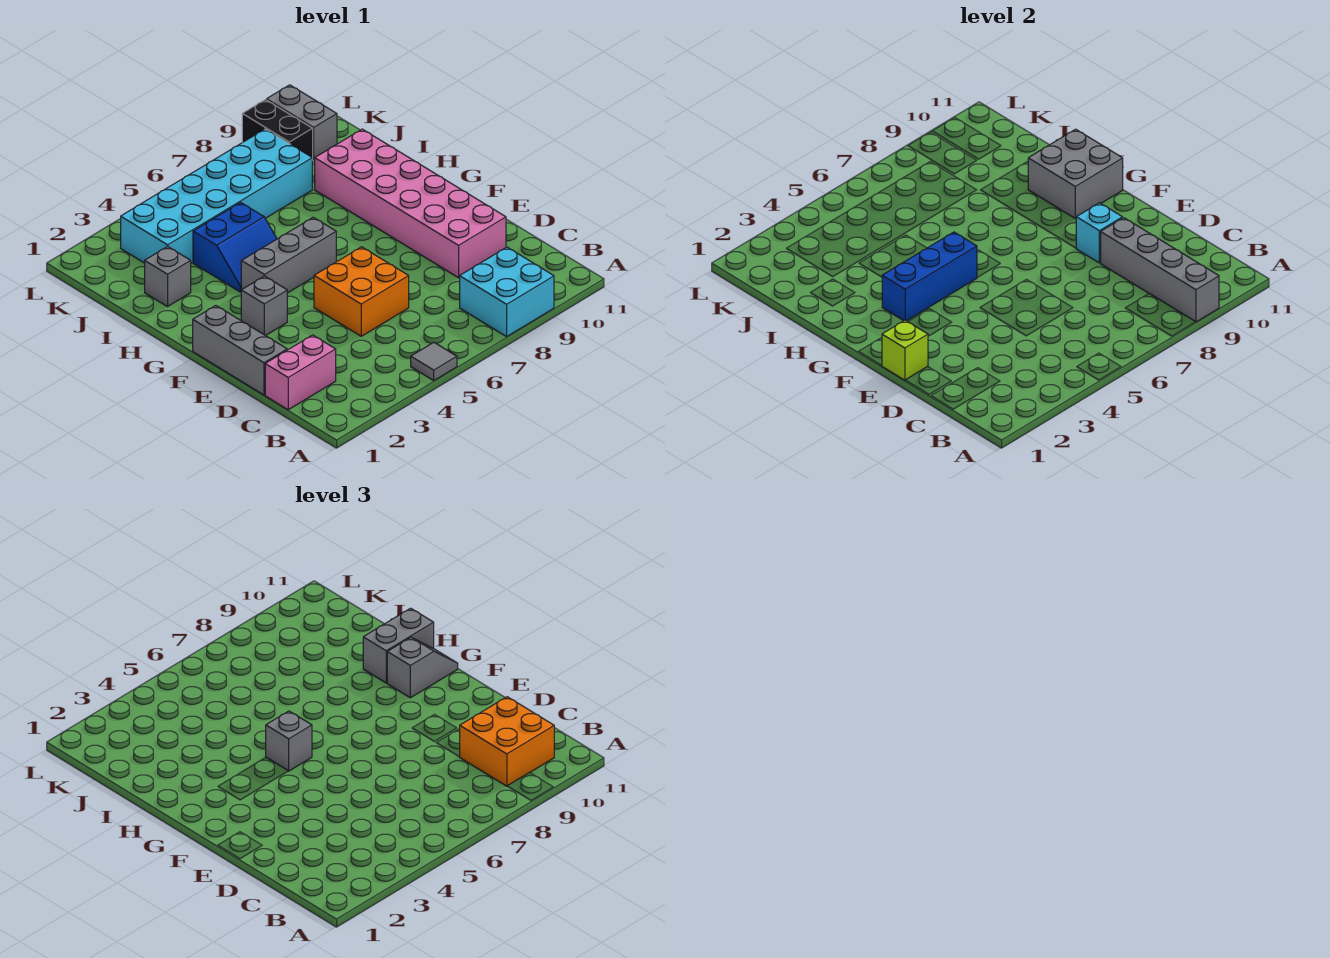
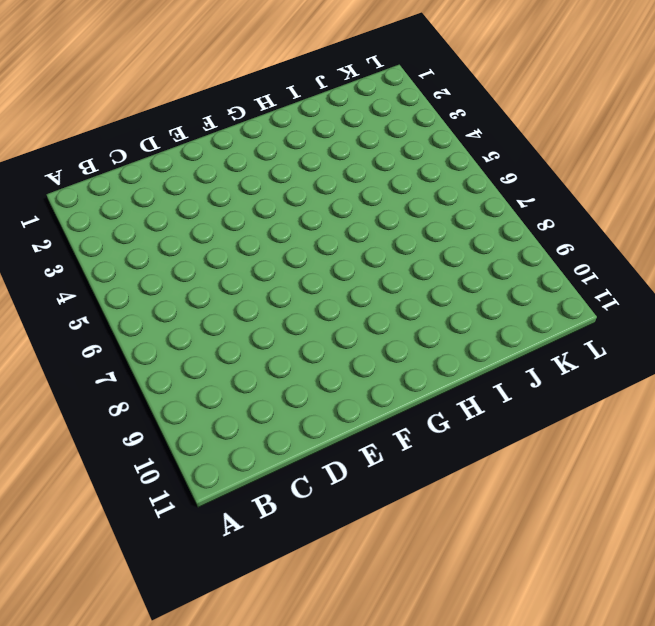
none -> grey tile A5 level 1
none -> cyan brick A8:B9 level 1
none -> pink brick C1:C2 level 1

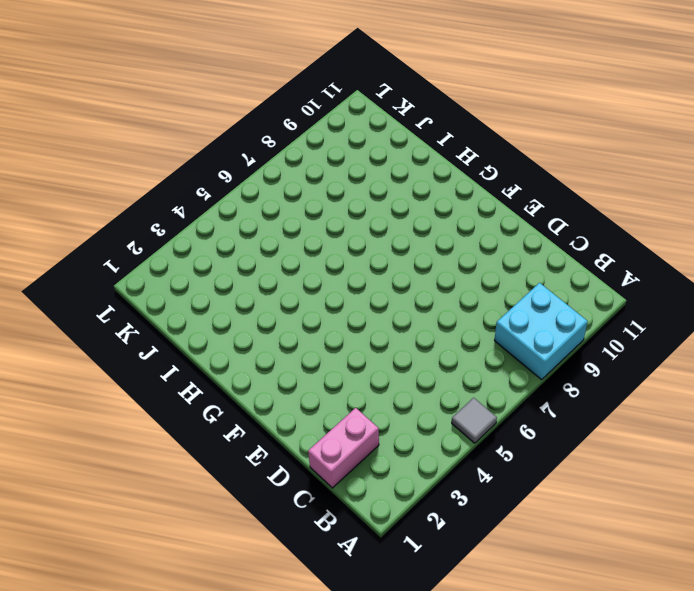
none -> grey brick D1:F1 level 1
none -> orange brick D5:E6 level 1
none -> pink brick D9:I10 level 1

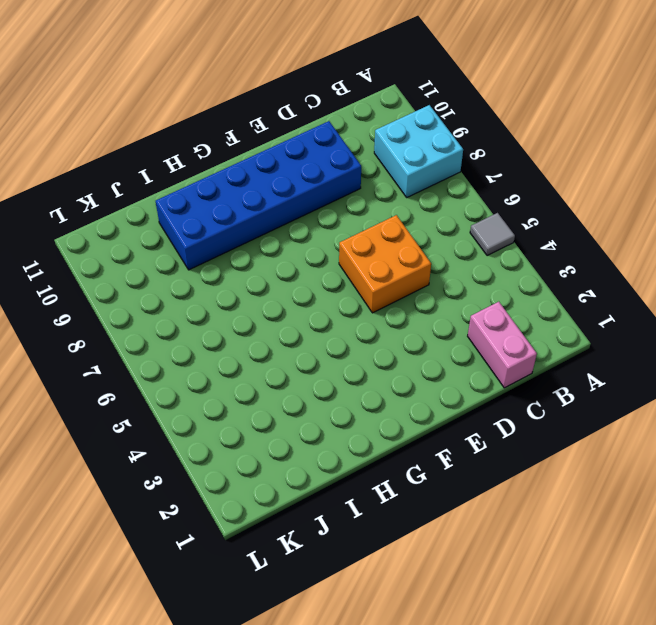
blue brick D9:I10 level 1 -> pink brick D9:I10 level 1
none -> grey brick D1:F1 level 1
none -> grey brick F3 level 1
none -> grey brick G4:G6 level 1

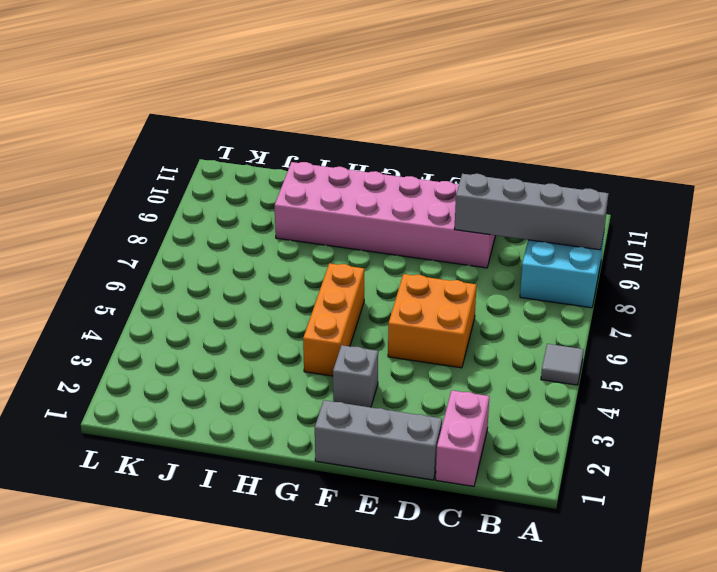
orange brick G4:G6 level 1 -> grey brick G4:G6 level 1
none -> blue slope H4:I5 level 1 top I
none -> grey brick I2 level 1
none -> cyan brick J3:K8 level 1

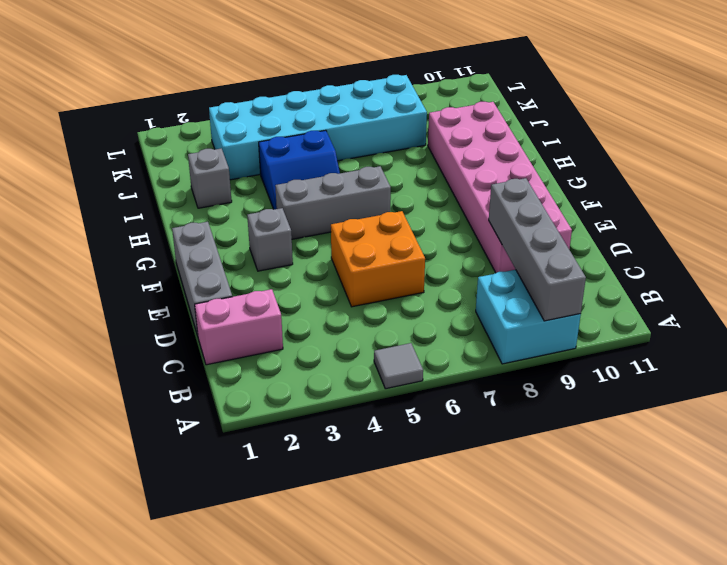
none -> black brick K9:L9 level 1
none -> grey brick K10:L10 level 1
none -> lime brick E1 level 2

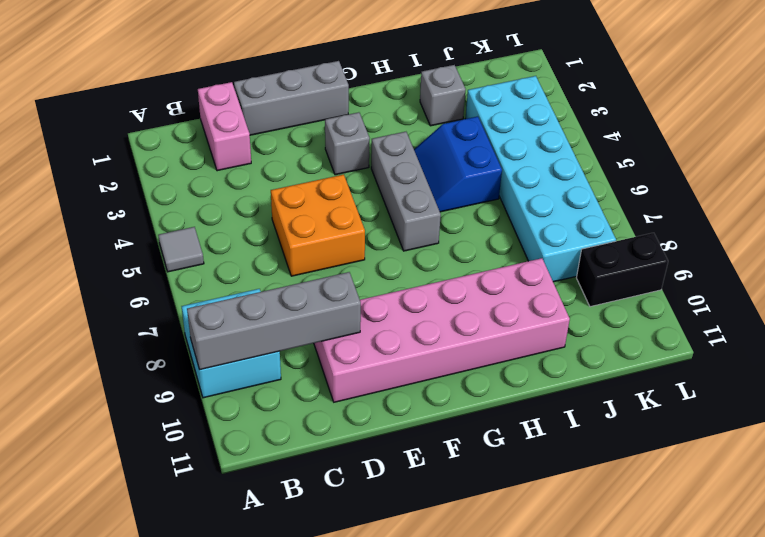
none -> grey brick K10:L10 level 1
none -> lime brick E1 level 2
none -> cyan brick E9 level 2

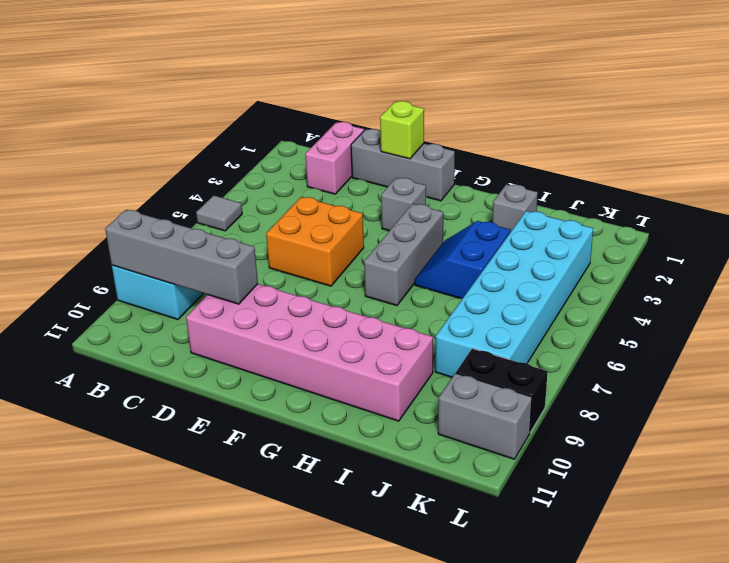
none -> cyan brick E9 level 2
none -> blue brick G3:G5 level 2
none -> grey brick G10:H11 level 2

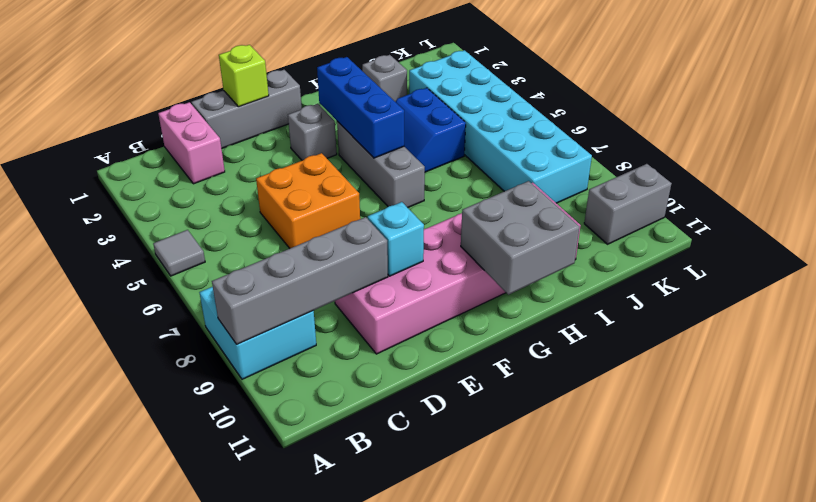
none -> black brick K9:L9 level 1
none -> orange brick B9:C10 level 3
none -> grey brick G5 level 3

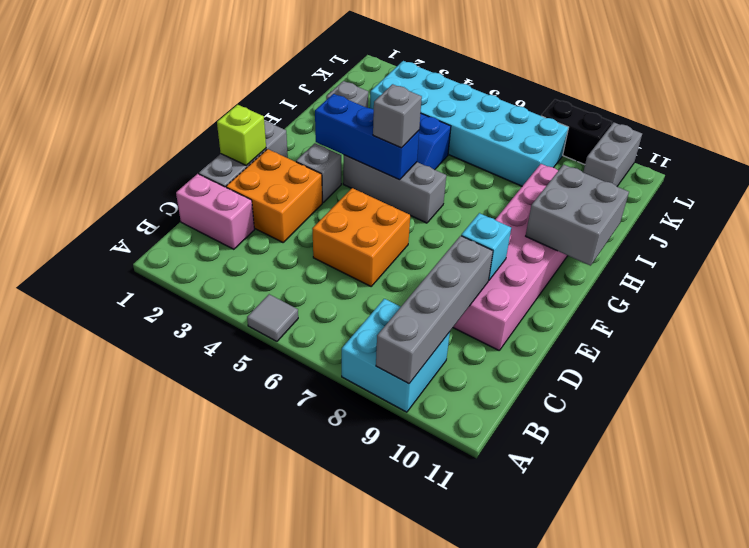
orange brick D2:E3 level 1 -> orange brick B9:C10 level 3
black brick L8:L9 level 1 -> black brick K9:L9 level 1
none -> grey slope G10:G11 level 3 top 10
none -> grey brick H10:H11 level 3

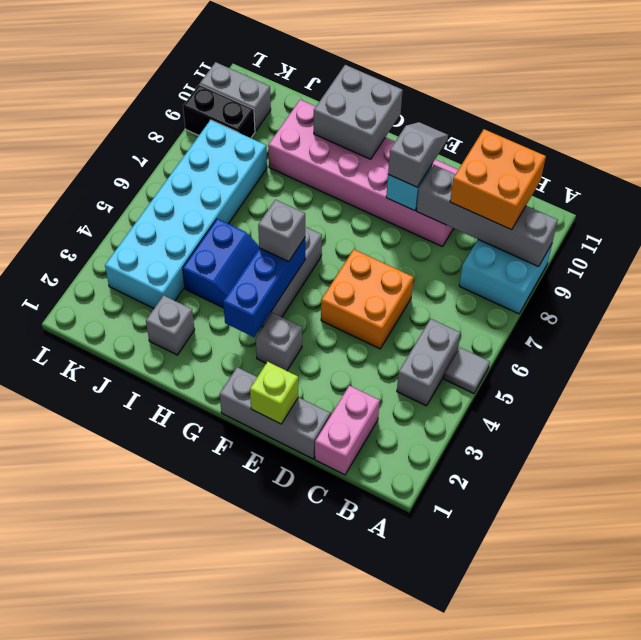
grey brick B4:B5 level 1 -> grey brick H10:H11 level 3
grey slope E9:E10 level 3 top 9 -> grey slope G10:G11 level 3 top 10

